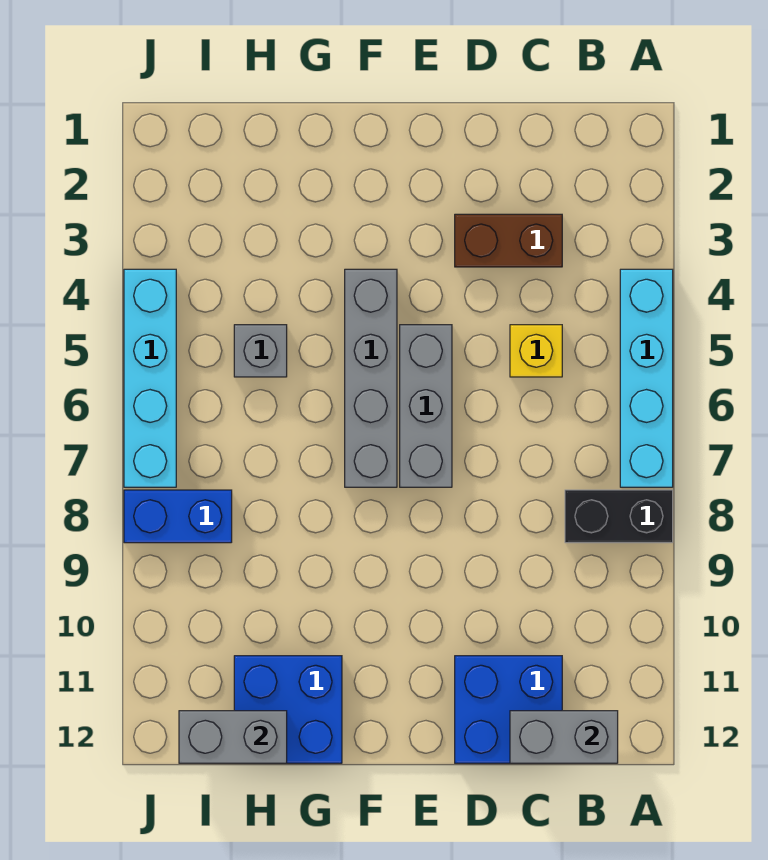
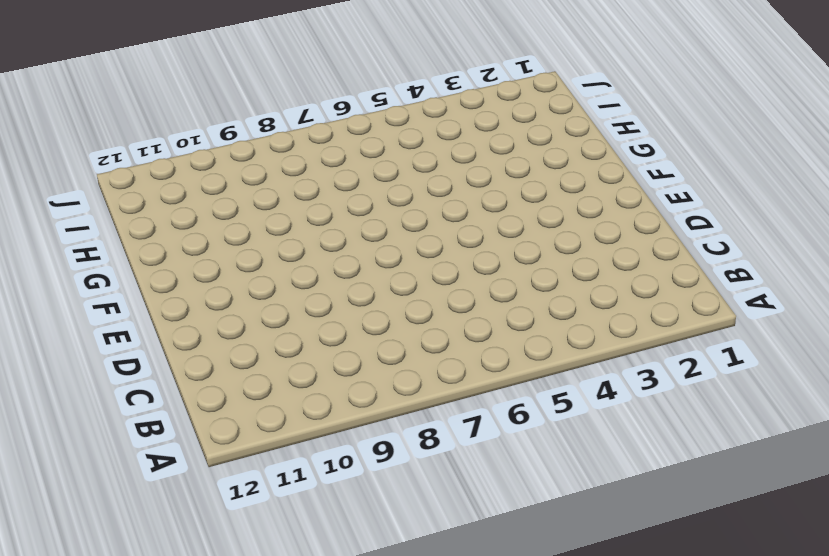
none -> cyan brick A4:A7 level 1
none -> black brick A8:B8 level 1
none -> brown brick C3:D3 level 1

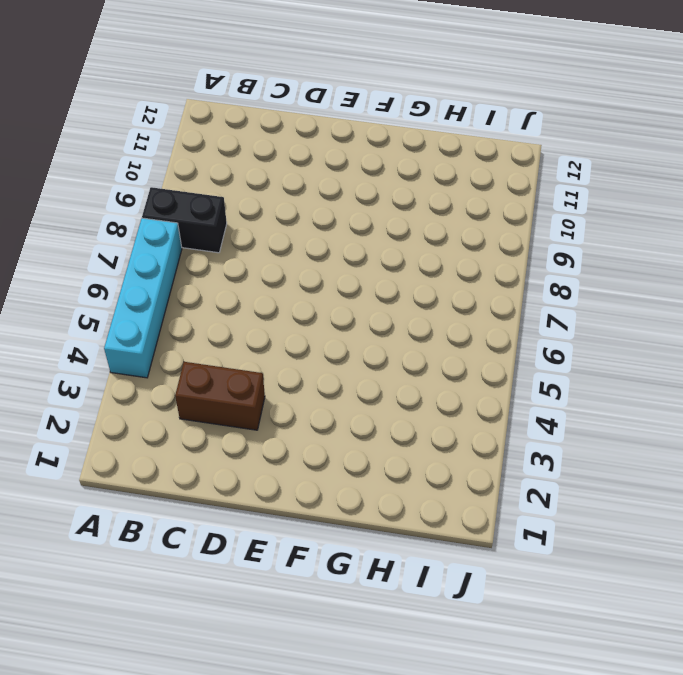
none -> yellow brick C5 level 1
none -> blue brick C11:D12 level 1
none -> grey brick E5:E7 level 1

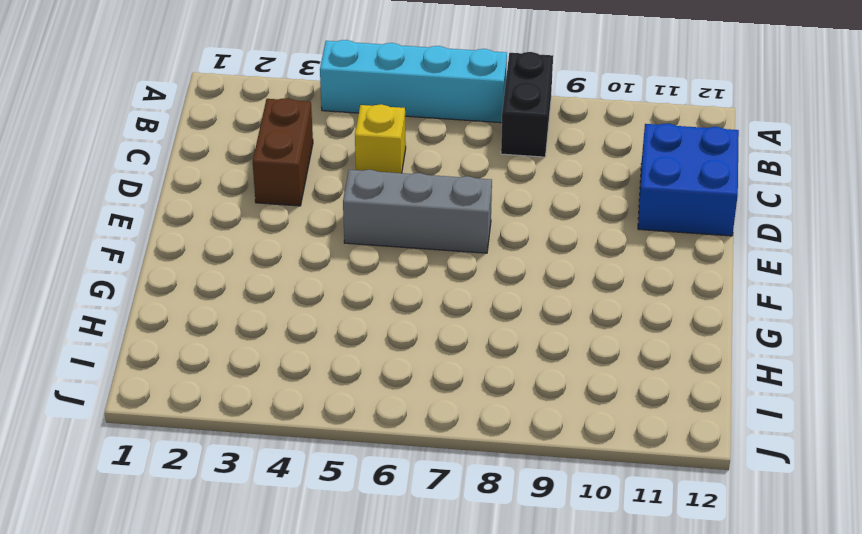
none -> grey brick F4:F7 level 1
none -> blue brick G11:H12 level 1
none -> grey brick H5 level 1

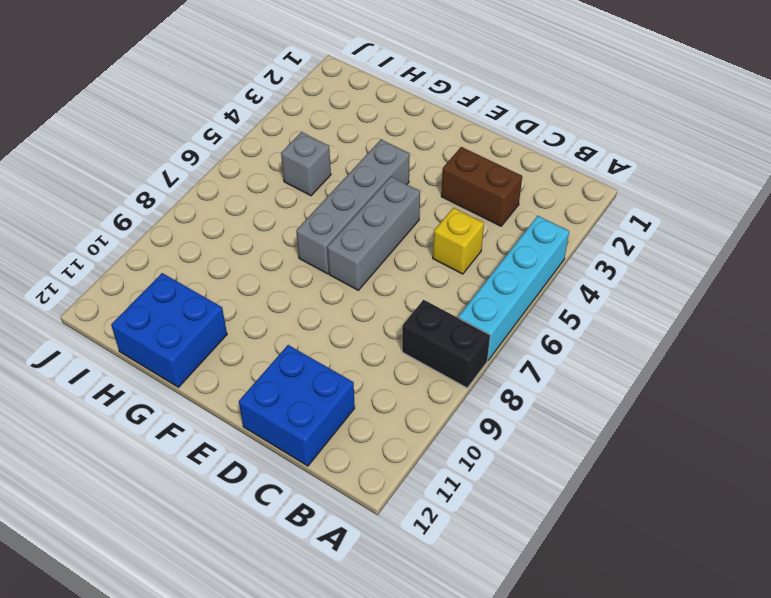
none -> blue brick I8:J8 level 1
none -> cyan brick J4:J7 level 1
none -> grey brick B12:C12 level 2

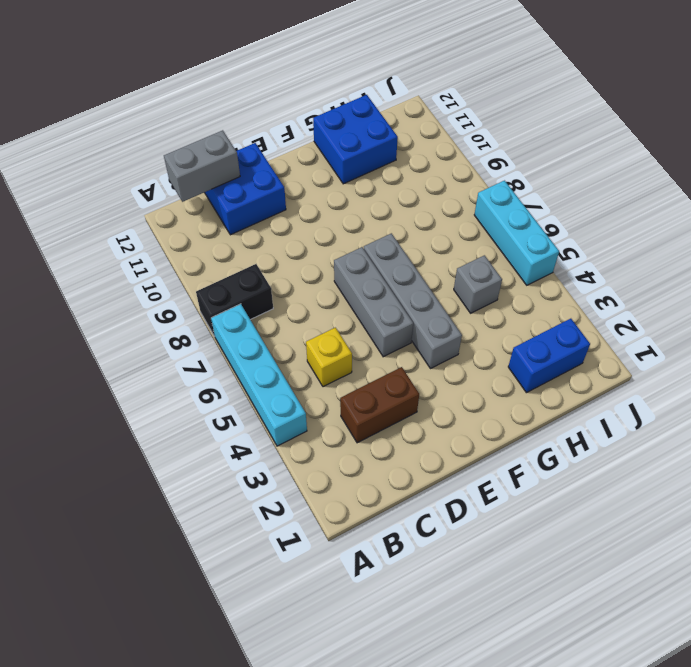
blue brick H2:I2 level 1 -> blue brick I8:J8 level 1
cyan brick J5:J7 level 1 -> cyan brick J4:J7 level 1
none -> grey brick H12:I12 level 2

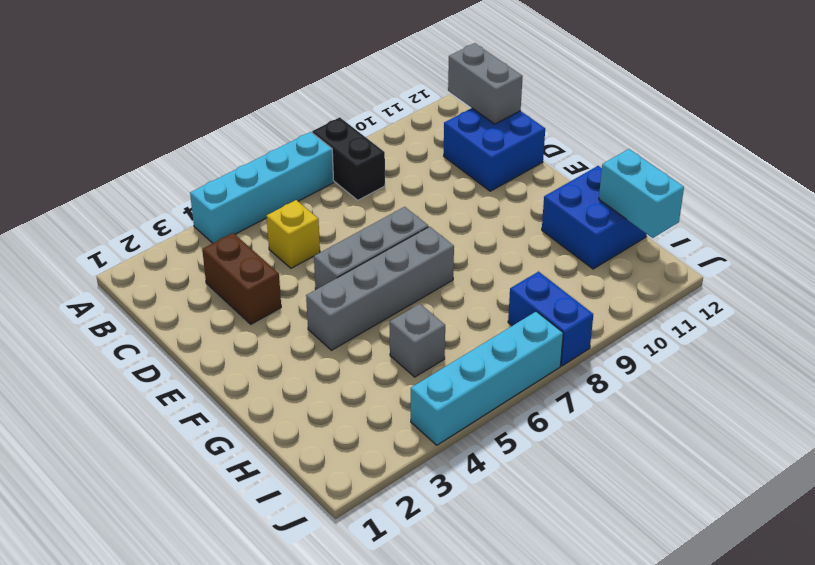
cyan brick H12:I12 level 2 -> grey brick H12:I12 level 2

